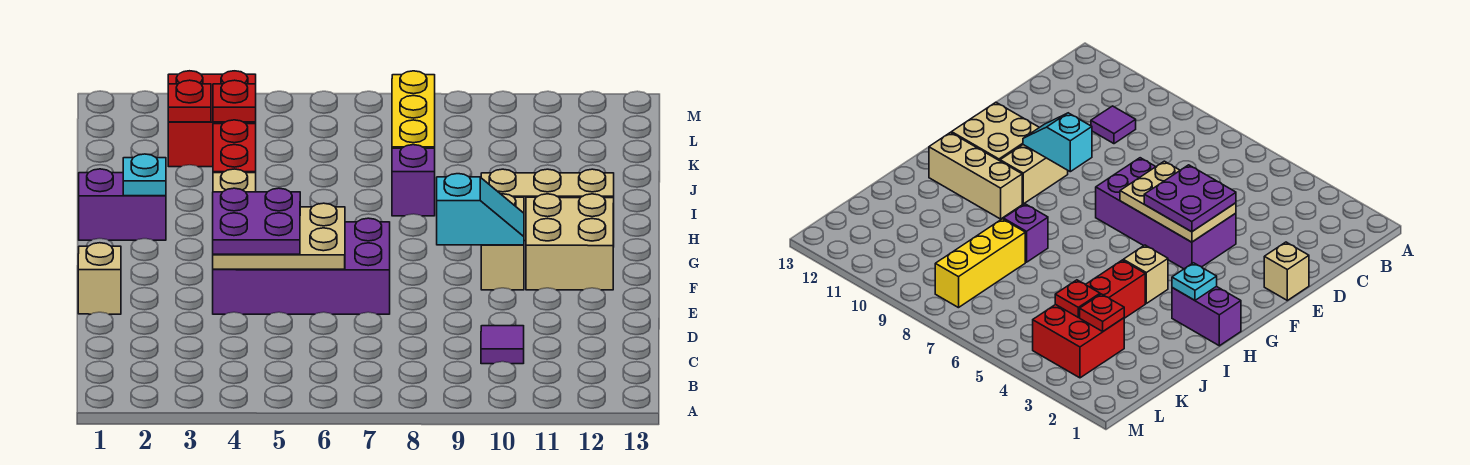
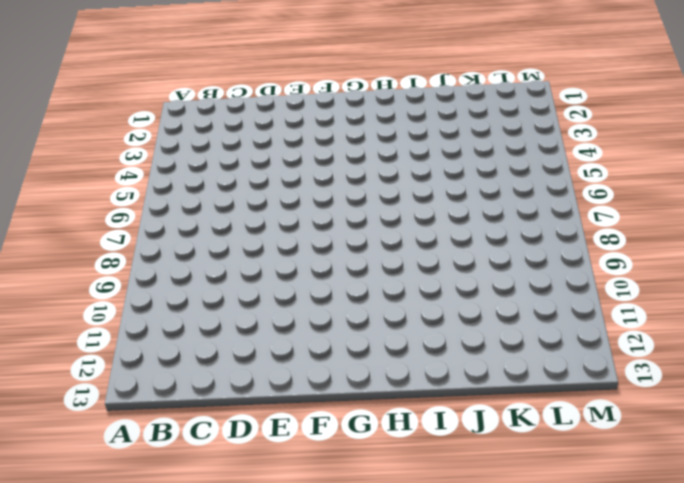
none -> purple tile C10 level 1
none -> tan brick E1 level 1
none -> purple brick E4:F7 level 1

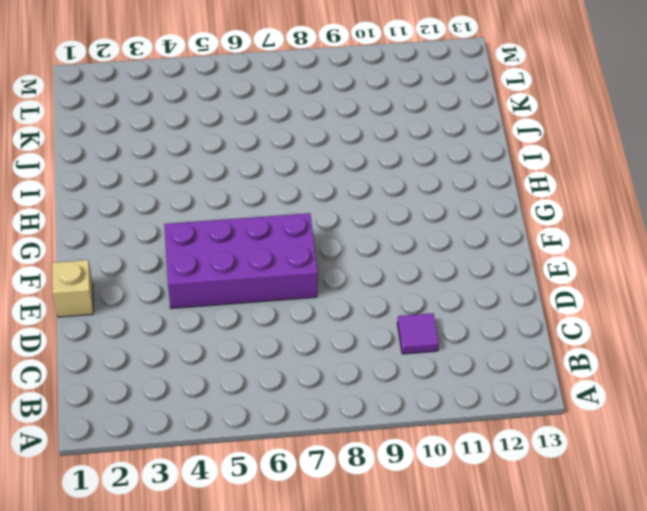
none -> tan brick F10:G10 level 1
none -> tan brick F11:G12 level 1
none -> purple brick H1:H2 level 1

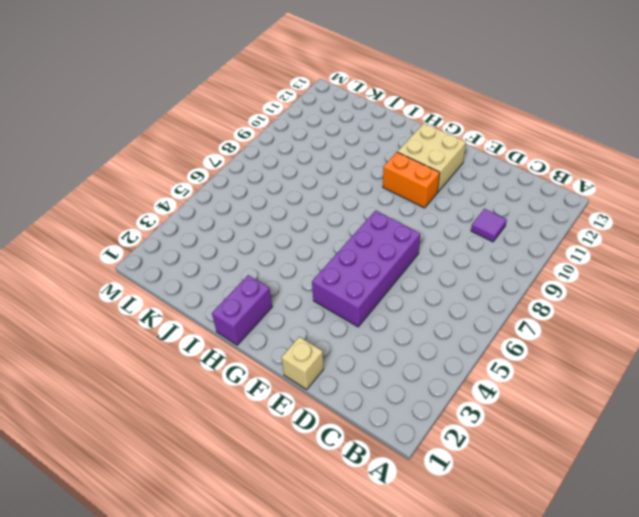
orange brick F10:G10 level 1 -> tan brick F10:G10 level 1
none -> tan brick H4 level 1
none -> tan brick H10:H12 level 1
none -> red brick I4:J4 level 1

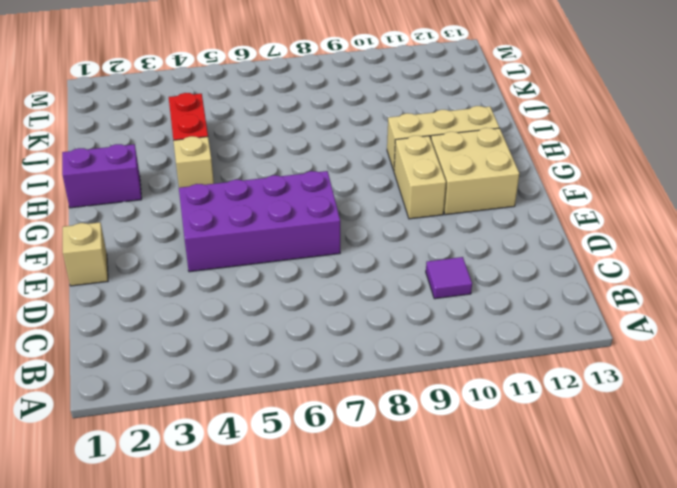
none -> purple brick I8 level 1
none -> yellow brick J8:L8 level 1
none -> red brick K3:L4 level 1

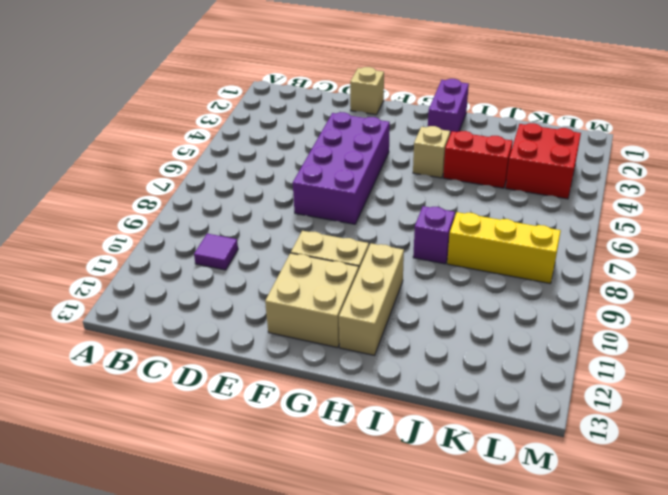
none -> tan plate E4:F6 level 2
none -> cyan slope F9:F10 level 2 top 9
none -> cyan plate H2 level 2

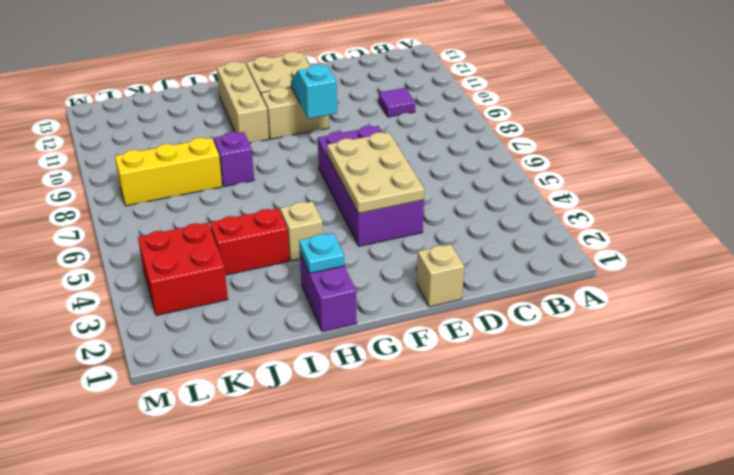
none -> red plate K3 level 2
none -> red plate K4 level 2
none -> purple plate E4:F5 level 3

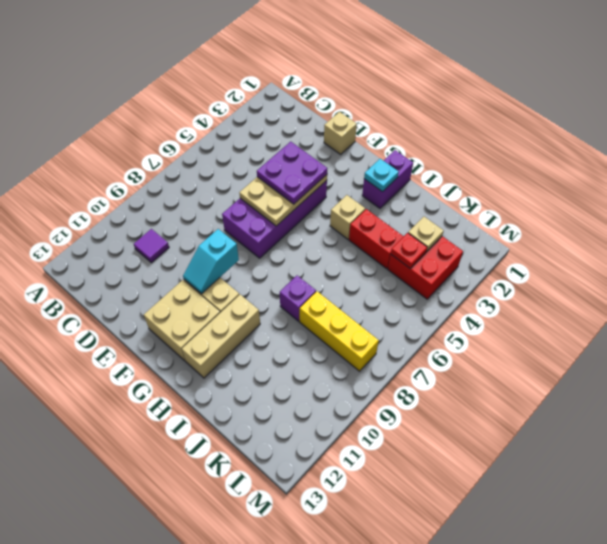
tan plate K3 level 2 -> red plate K3 level 2

